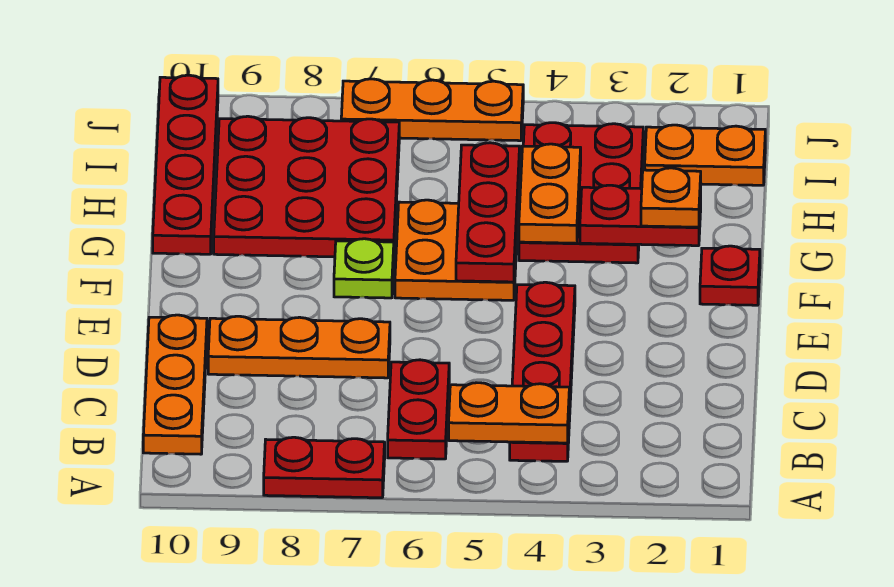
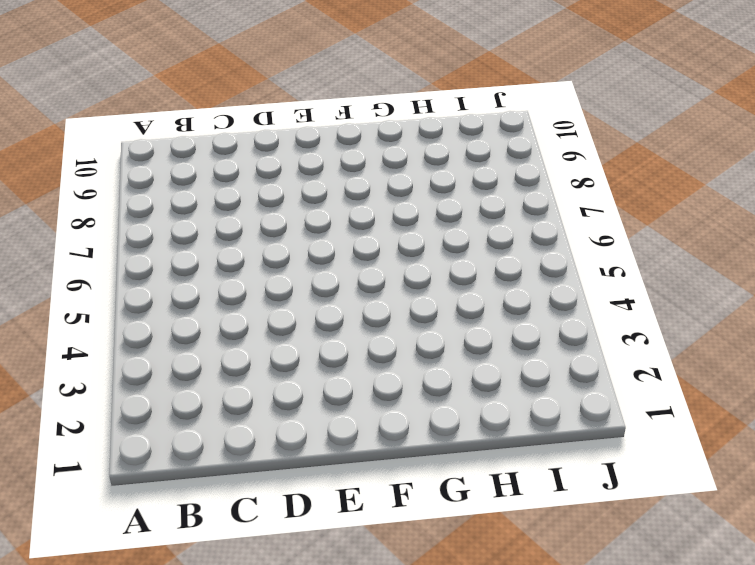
none -> red plate A7:A8 level 1
none -> red plate B4:E4 level 1
none -> red plate B6:C6 level 1

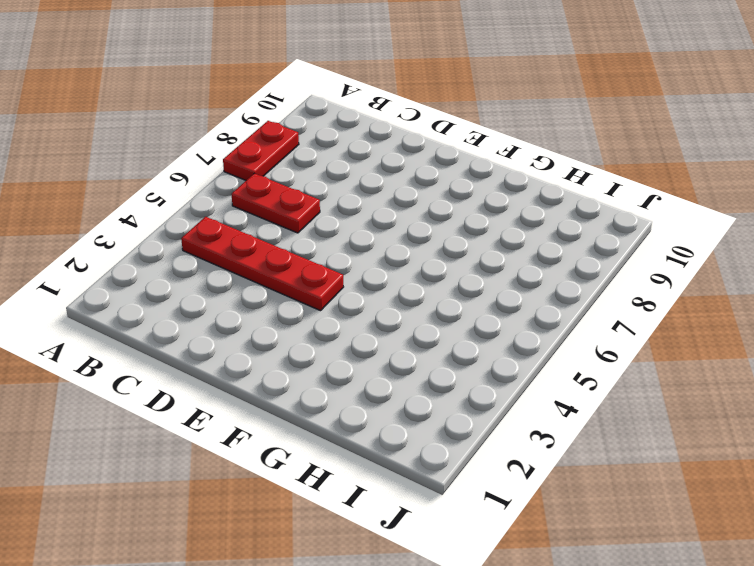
none -> orange plate B10:D10 level 1
none -> orange plate D7:D9 level 1
none -> red plate F1 level 1

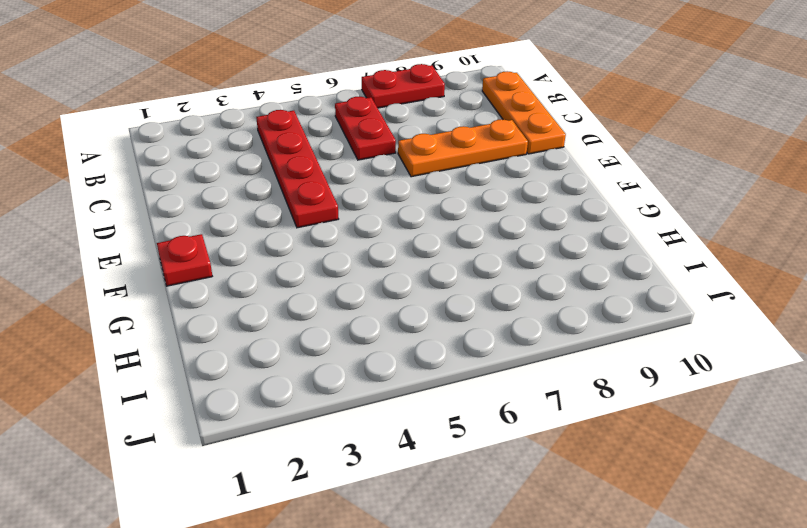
none -> orange plate F5:G6 level 1
none -> lime plate F7 level 1
none -> red plate G3:I4 level 1

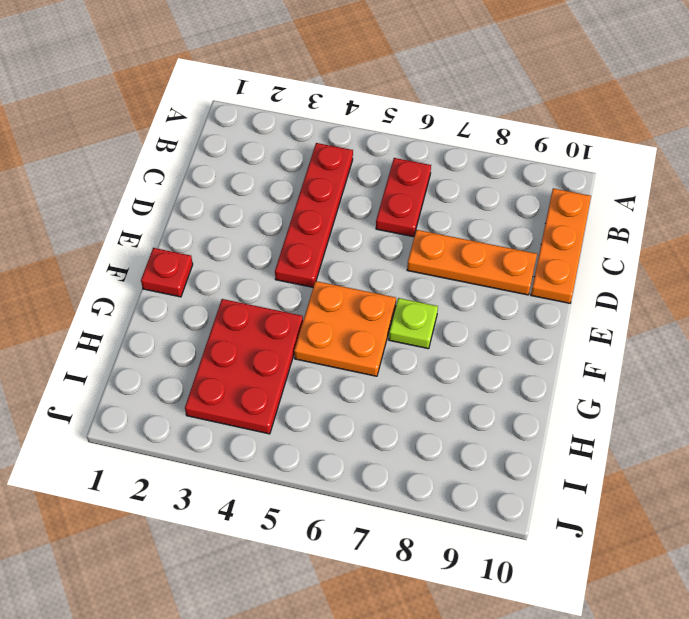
none -> red plate A7:A8 level 1
none -> red plate G7:I9 level 1
none -> red plate G10:J10 level 1

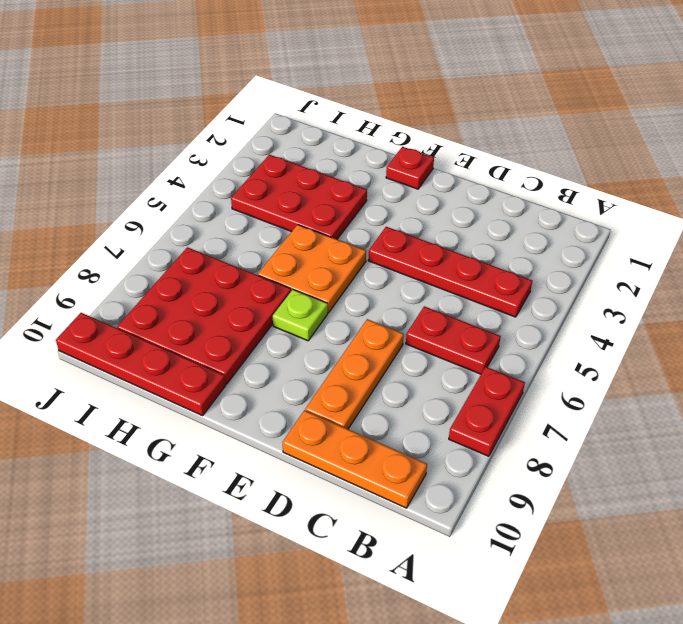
none -> orange plate I1:I2 level 1
none -> orange plate J5:J7 level 1
none -> orange plate B4:B5 level 2

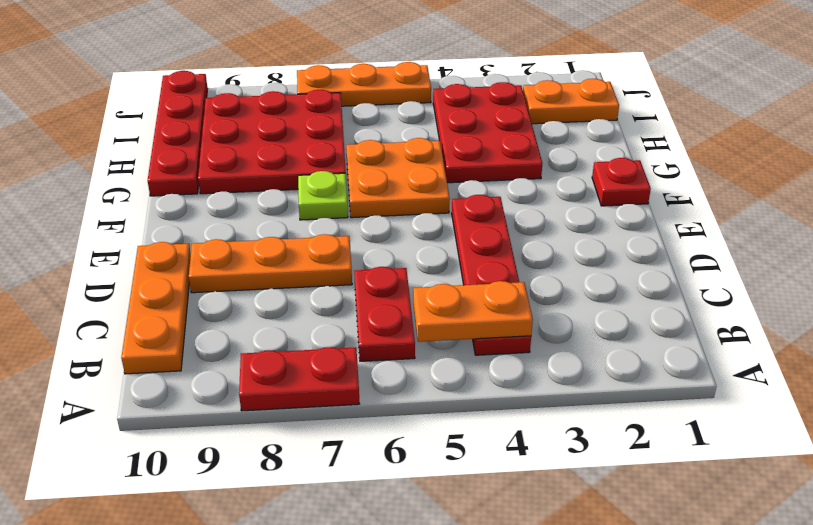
none -> red plate F5:H5 level 2
none -> red plate G2:G3 level 2
none -> orange plate G4:H4 level 2

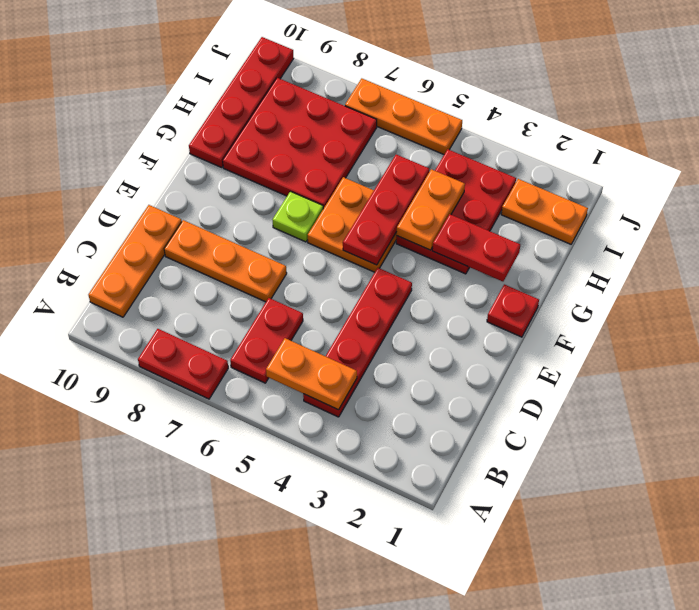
none -> orange plate G2 level 3

